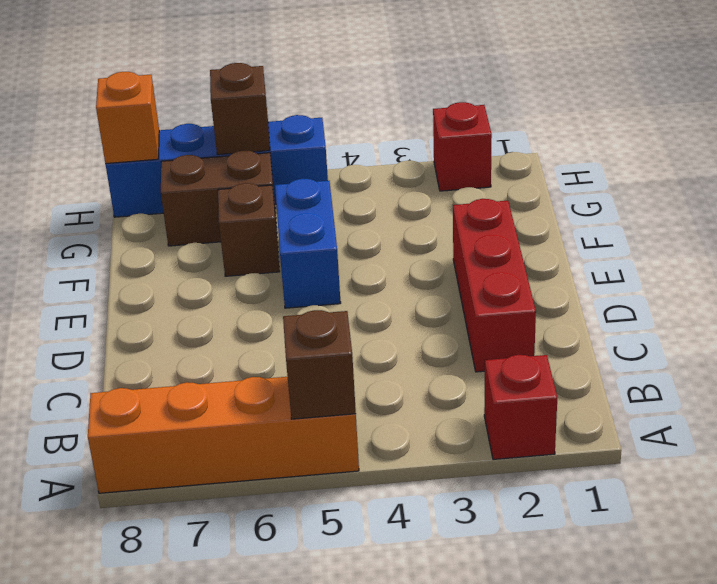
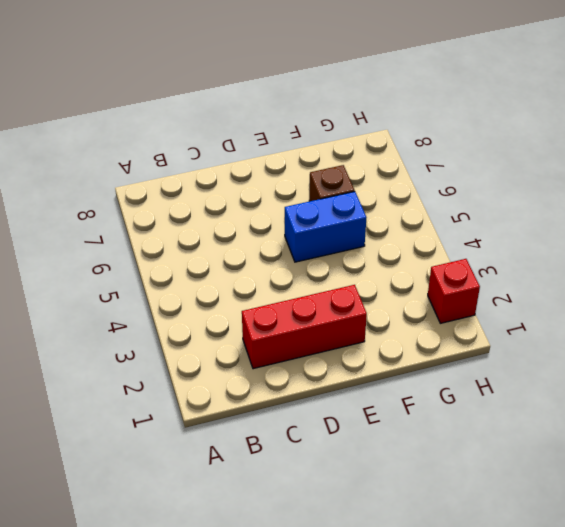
none -> red brick A2 level 1
none -> orange brick A5:A8 level 1

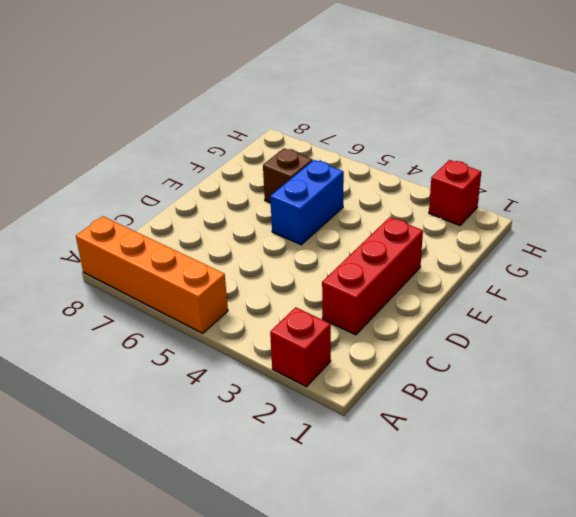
none -> brown brick G6:G7 level 1
none -> blue brick H5:H8 level 1

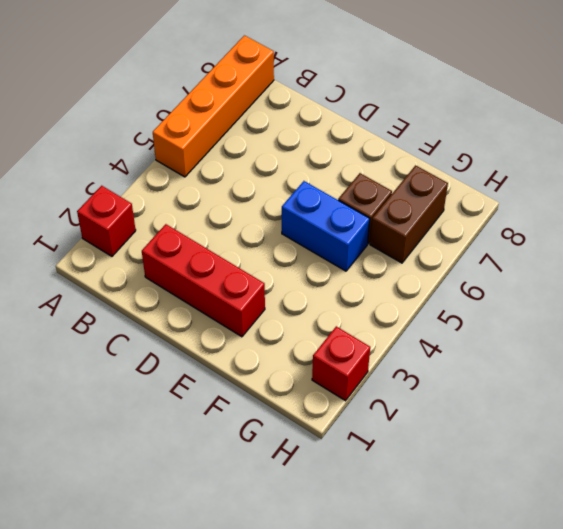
none -> blue brick H5:H8 level 1
none -> brown brick A5 level 2

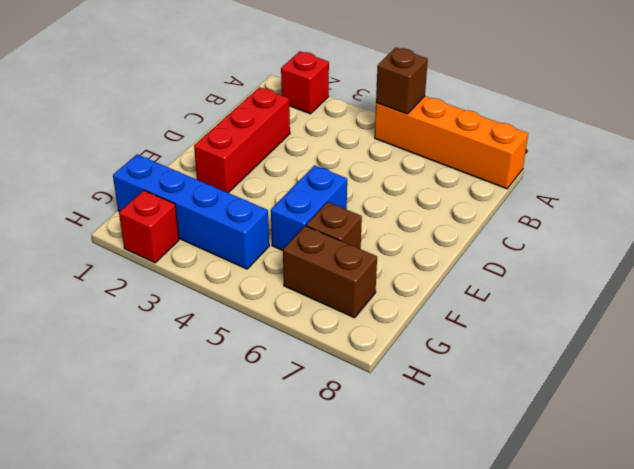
blue brick G1:G4 level 1 -> blue brick H5:H8 level 1
none -> brown brick H6 level 2
none -> orange brick H8 level 2

